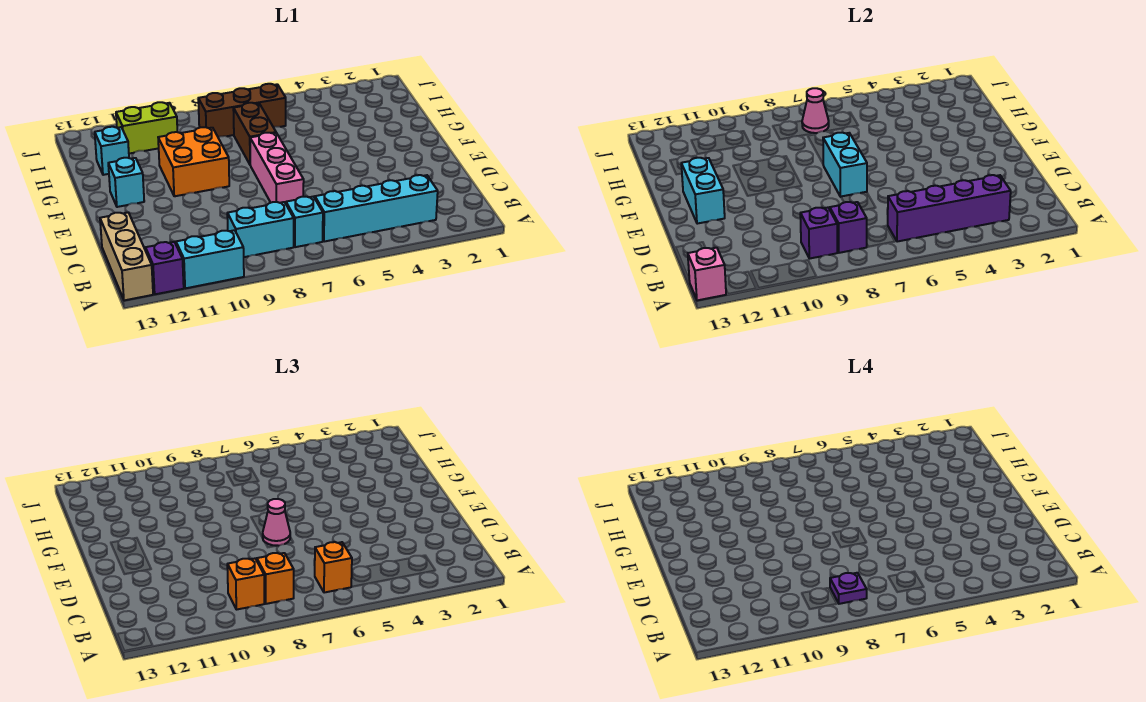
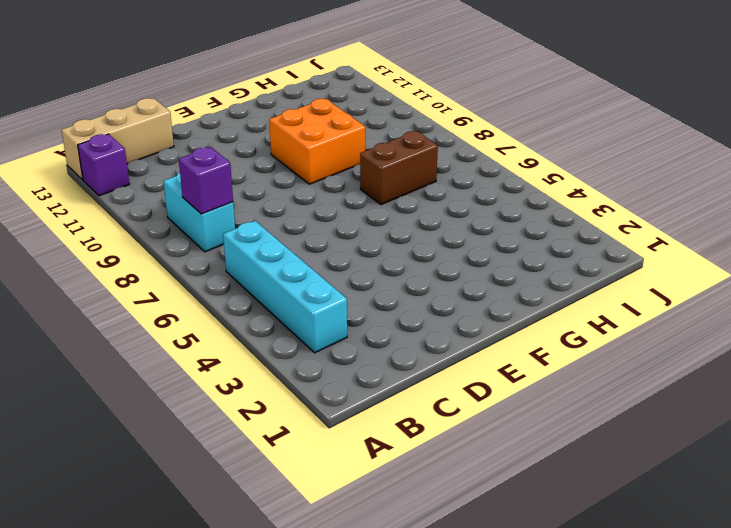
none -> cyan brick A10:A11 level 1
none -> cyan brick B7 level 1
none -> pink brick D7:F7 level 1

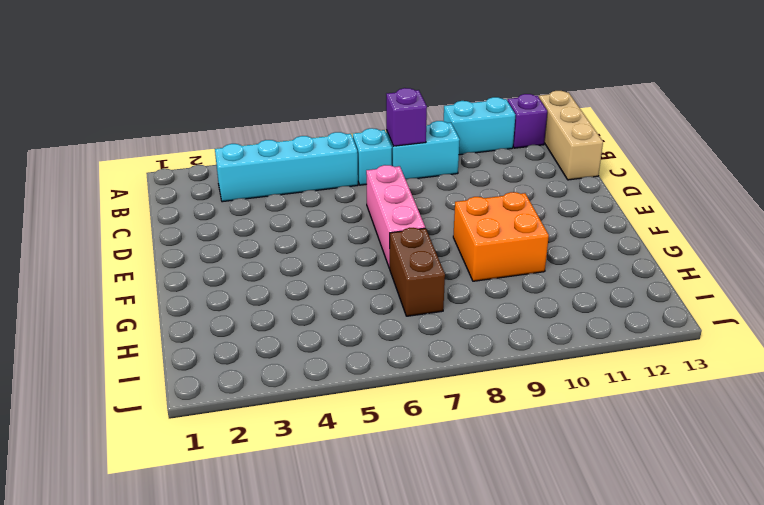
none -> cyan brick F12 level 1
none -> cyan brick H12 level 1
none -> brown brick I6:I8 level 1

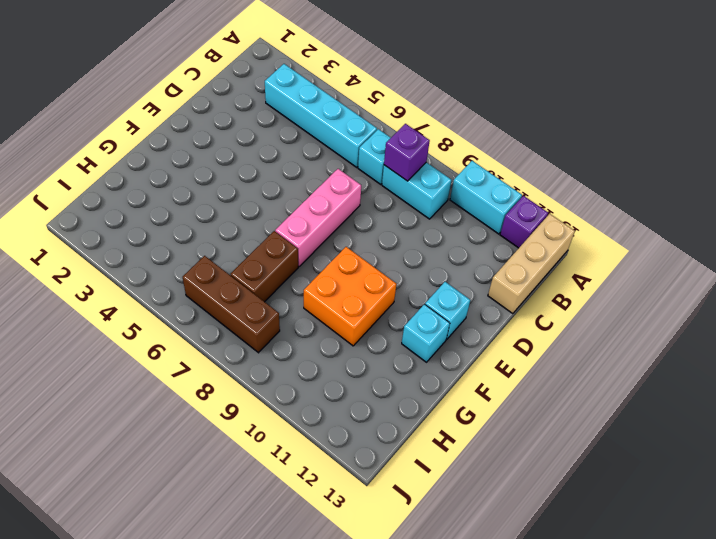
cyan brick E12 level 1 -> cyan brick H12 level 1
none -> lime brick I10:I11 level 1
none -> pink brick A13 level 2
none -> purple brick B3:B6 level 2

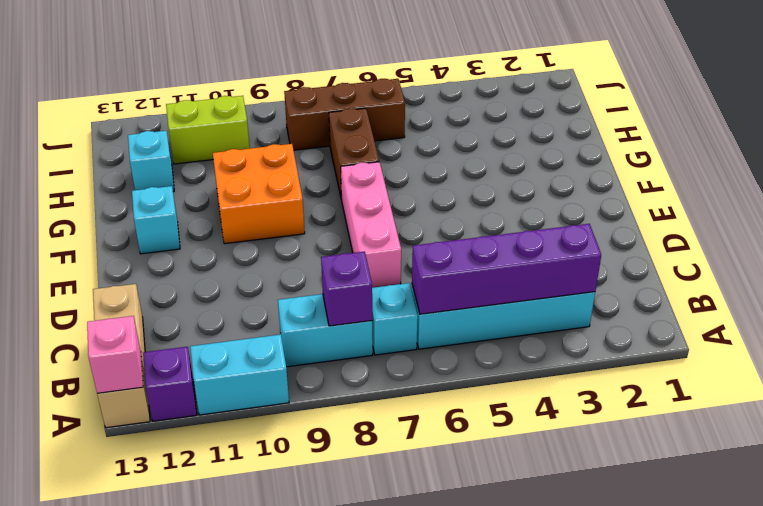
none -> purple brick B9 level 2
none -> cyan brick E7:F7 level 2
none -> cyan brick E12:F12 level 2

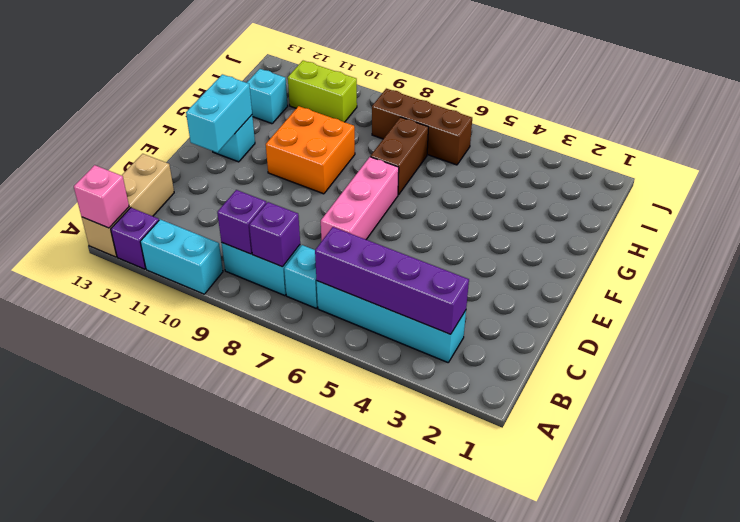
none -> cyan brick E7:F7 level 2
none -> pink cone I7 level 2
none -> orange brick B6 level 3

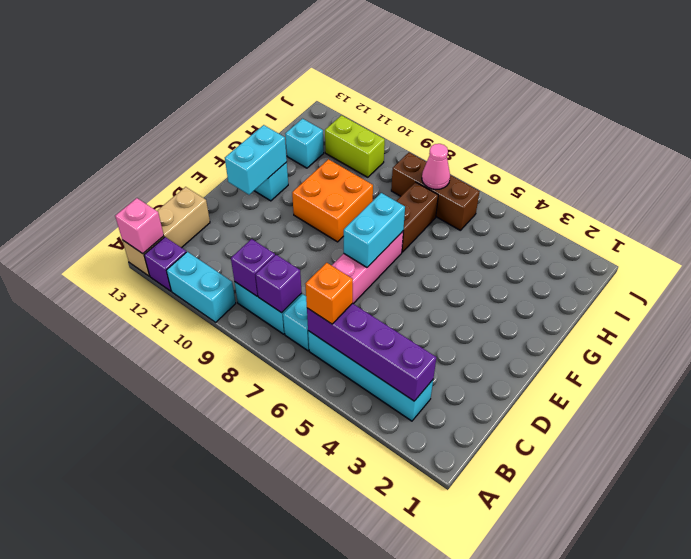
none -> orange brick B8 level 3
none -> orange brick B9 level 3
none -> pink cone E7 level 3

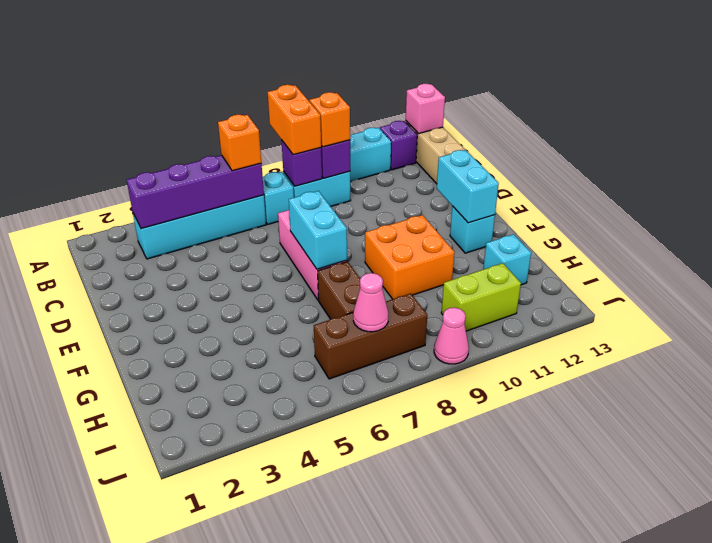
orange brick A8:B8 level 3 -> orange brick B8 level 3
pink cone J9 level 1 -> pink cone E7 level 3
none -> purple plate B8 level 4

